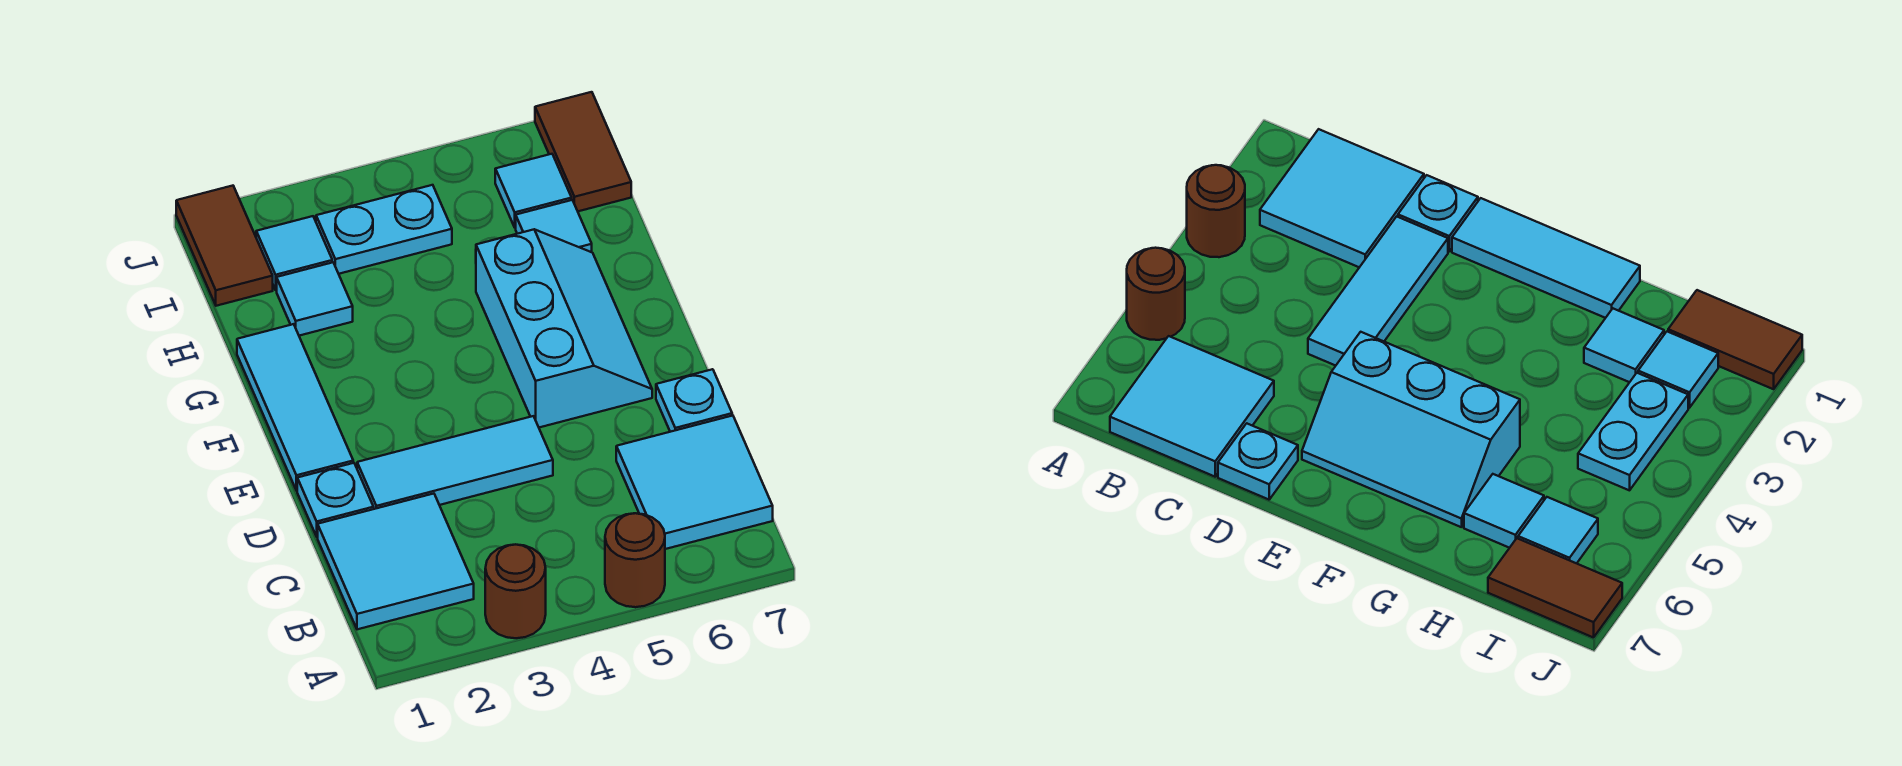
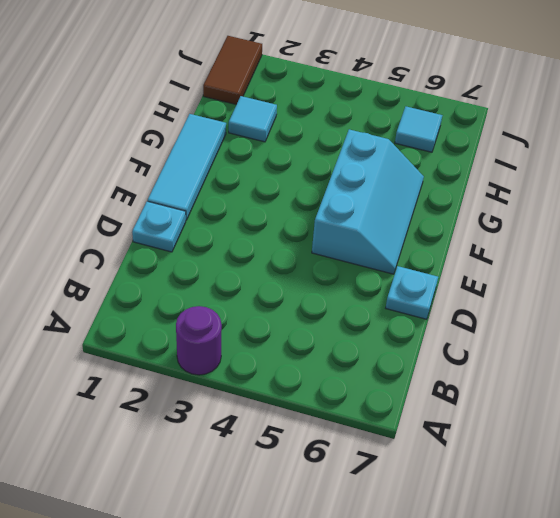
purple round brick A3 level 1 -> brown round brick A3 level 1
none -> brown round brick A5 level 1
none -> cyan tile B1:C2 level 1
none -> cyan tile B6:C7 level 1

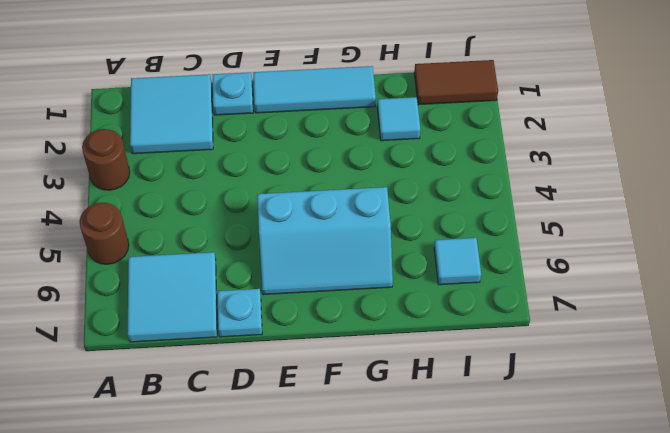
none -> cyan tile D2:D4 level 1
none -> cyan tile H6 level 1
none -> cyan tile I2 level 1

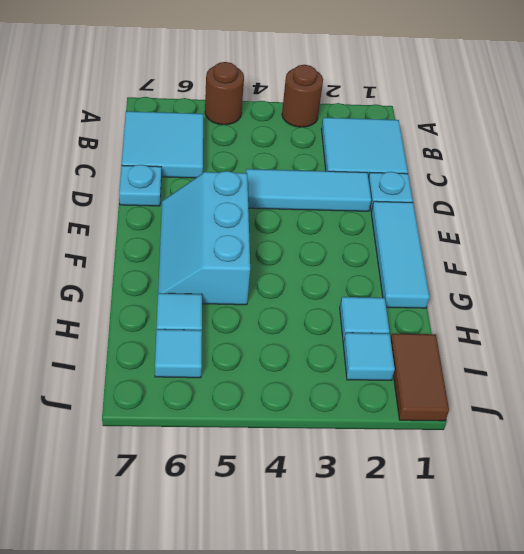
none -> cyan plate I3:I4 level 1
none -> brown tile I7:J7 level 1

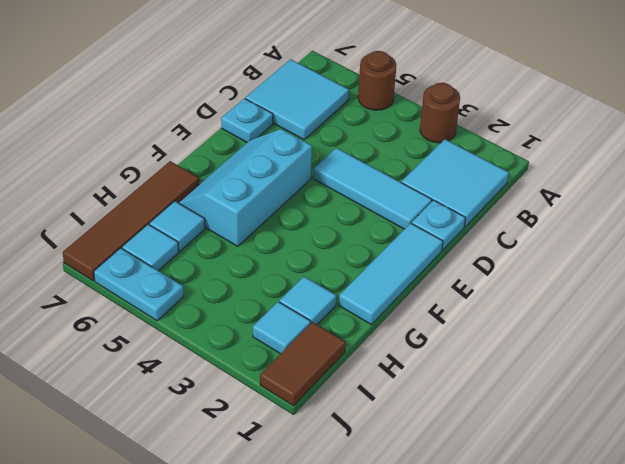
brown tile G7:J7 level 1 -> brown tile I7:J7 level 1
cyan plate J5:J6 level 1 -> cyan plate I3:I4 level 1

